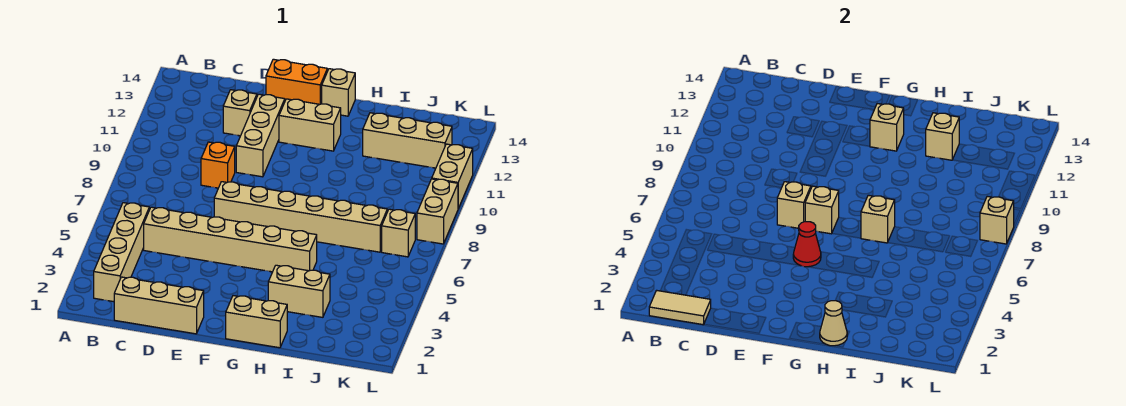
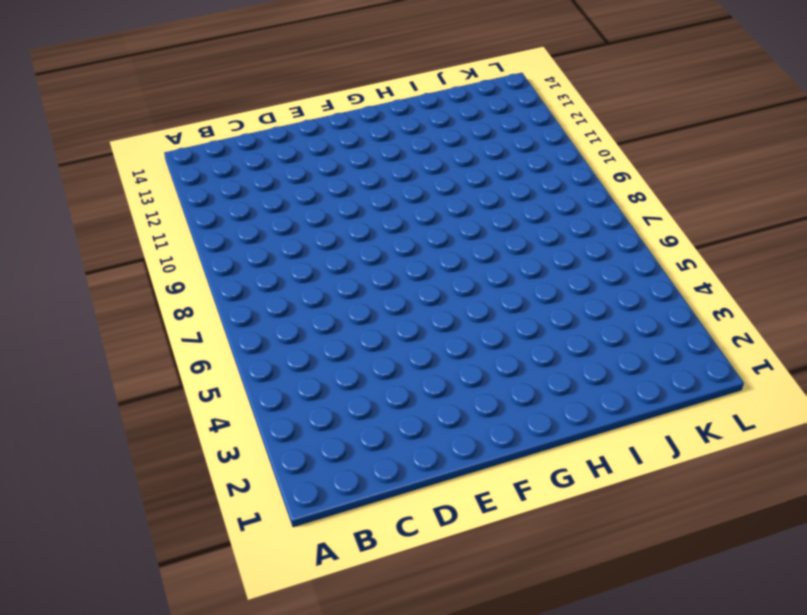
none -> tan brick B2:B5 level 1
none -> tan brick C1:E1 level 1
none -> tan brick C5:H5 level 1

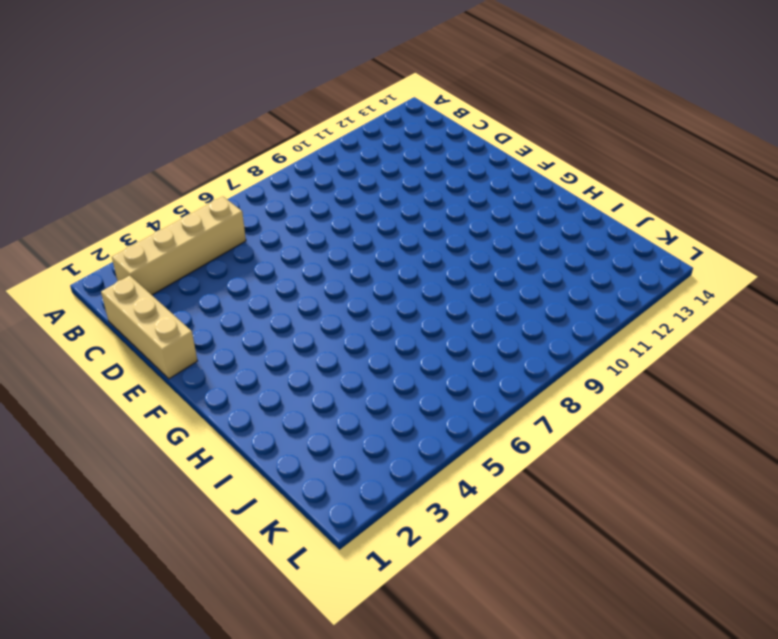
none -> tan brick C5:H5 level 1
none -> orange brick D9 level 1
none -> tan brick D12 level 1

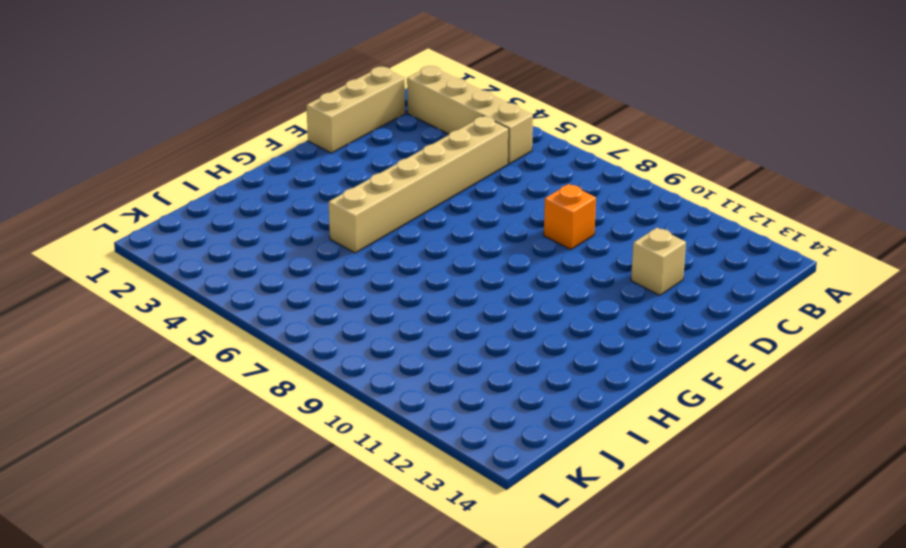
none -> tan brick E7:J7 level 1
none -> tan brick E10:E12 level 1
none -> orange brick E14:F14 level 1

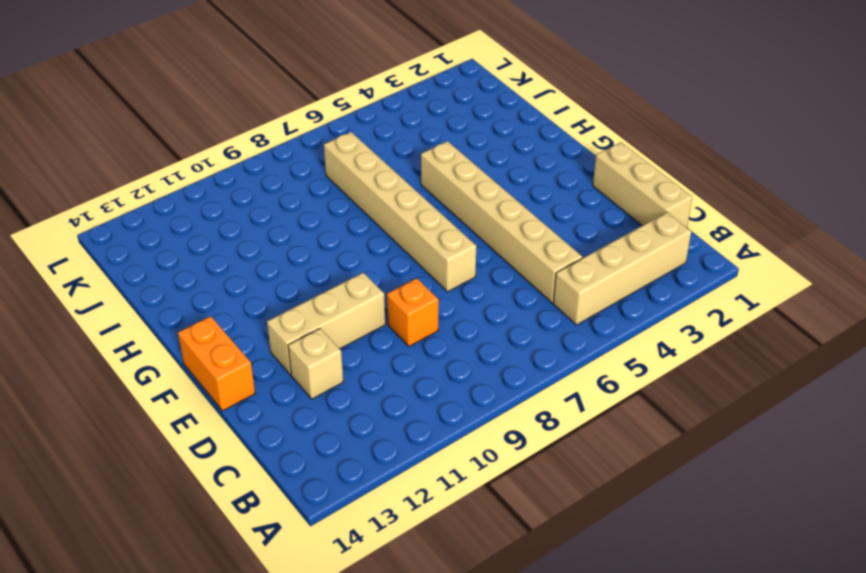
none -> tan brick F12:G12 level 1
none -> tan brick G1:H1 level 1
none -> tan brick G14 level 1

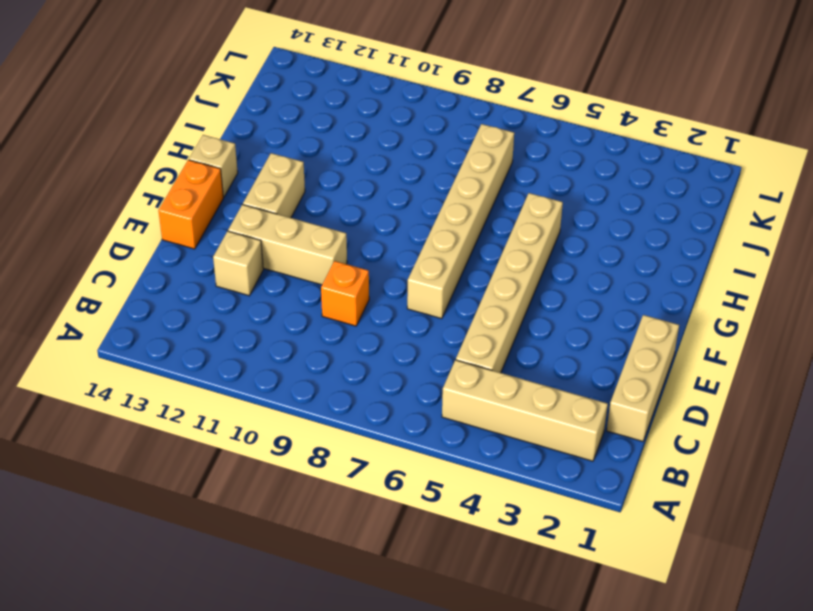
none -> tan brick G1:H1 level 1
none -> tan brick H3:I3 level 1
none -> tan brick I12:K12 level 1

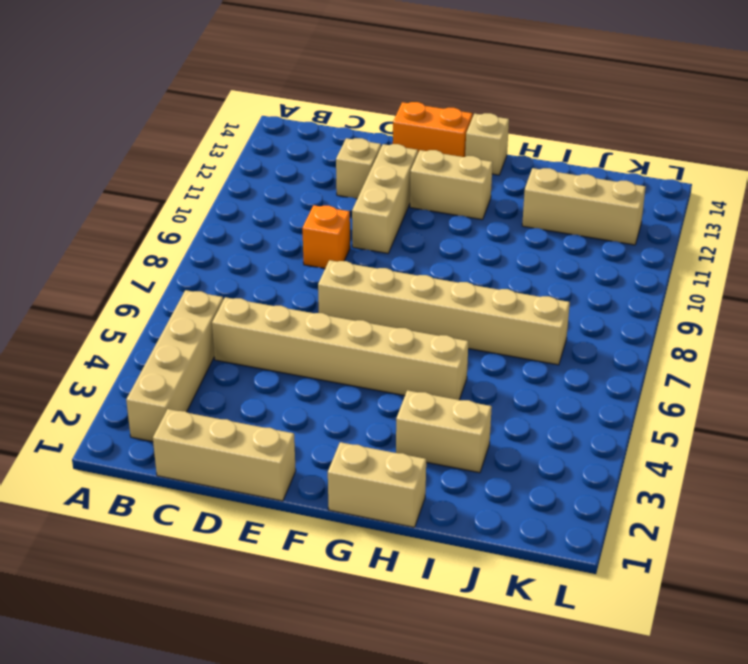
none -> tan brick K7 level 1
none -> tan brick L8:L9 level 1
none -> tan brick L10:L11 level 1

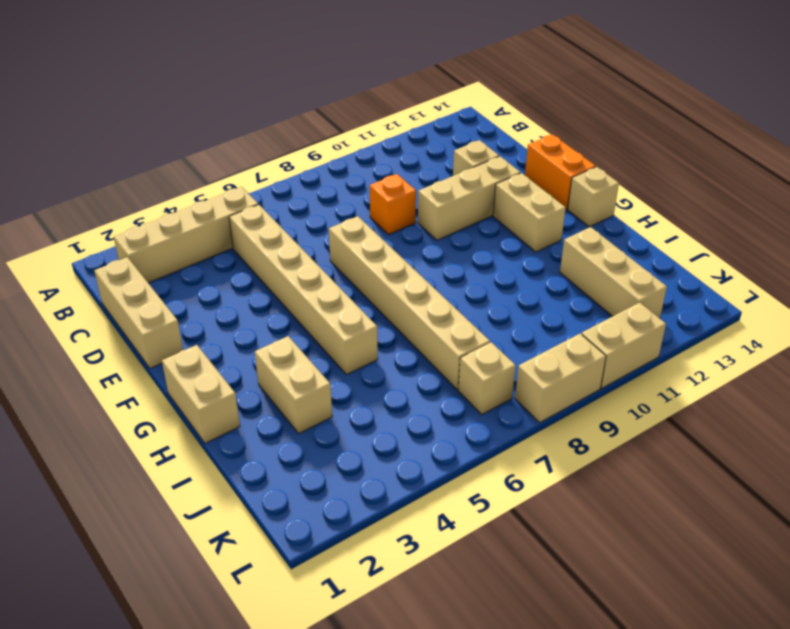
none -> tan tile B1:C1 level 2
none -> tan brick E7 level 2
none -> red cone F5 level 2

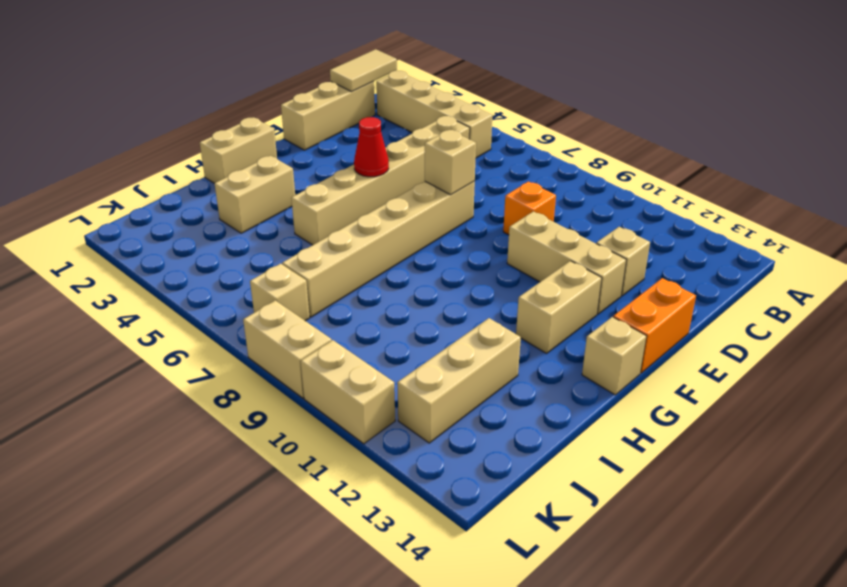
none -> tan brick F7 level 2
none -> tan brick G12 level 2
none -> tan cone H1 level 2

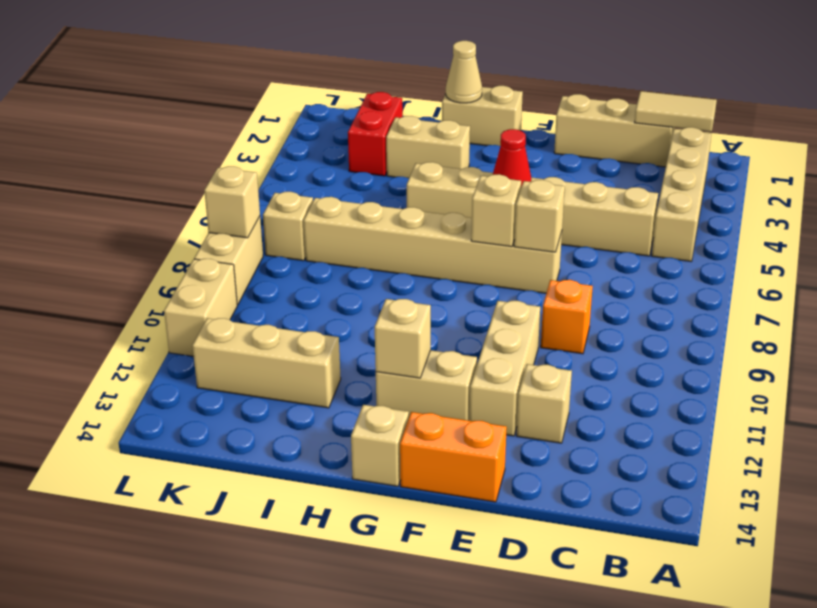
red brick J2:J3 level 1 -> none
none -> tan brick H7 level 2
none -> tan brick I12 level 2

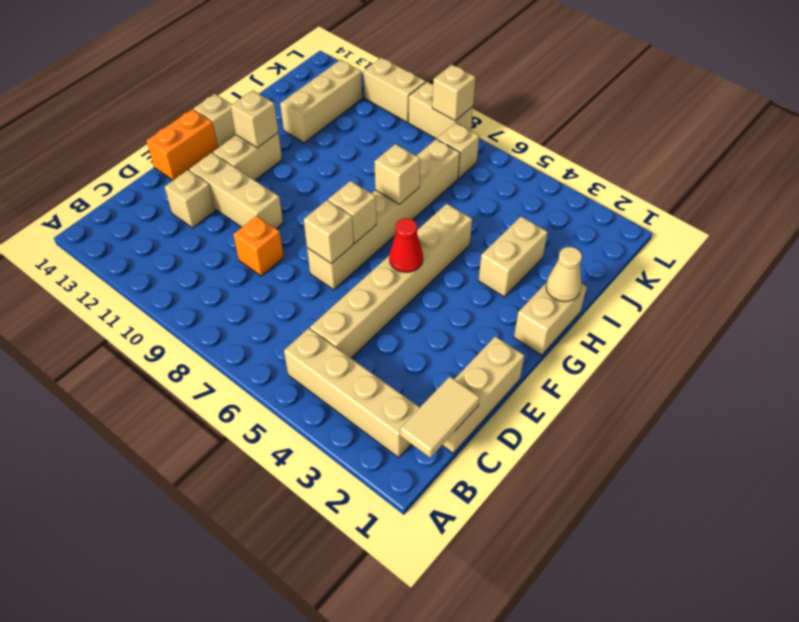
none -> tan brick I12 level 2

